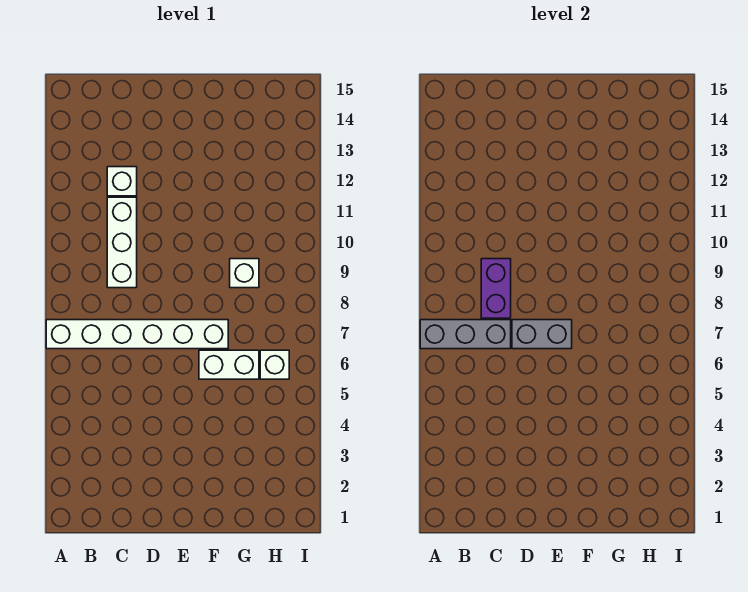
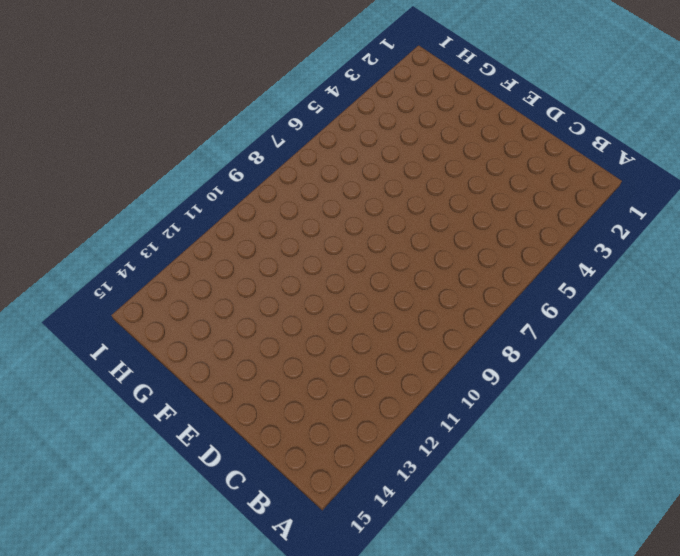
none -> white brick A7:F7 level 1
none -> white brick C9:C11 level 1

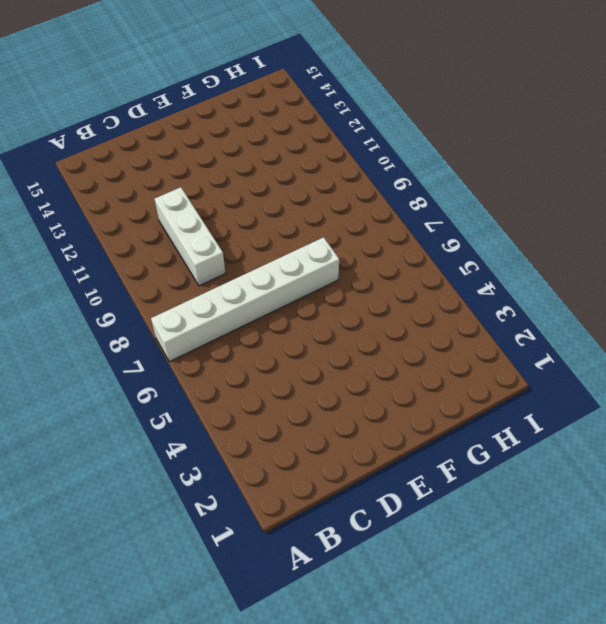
none -> white brick C12 level 1
none -> white brick F6:G6 level 1

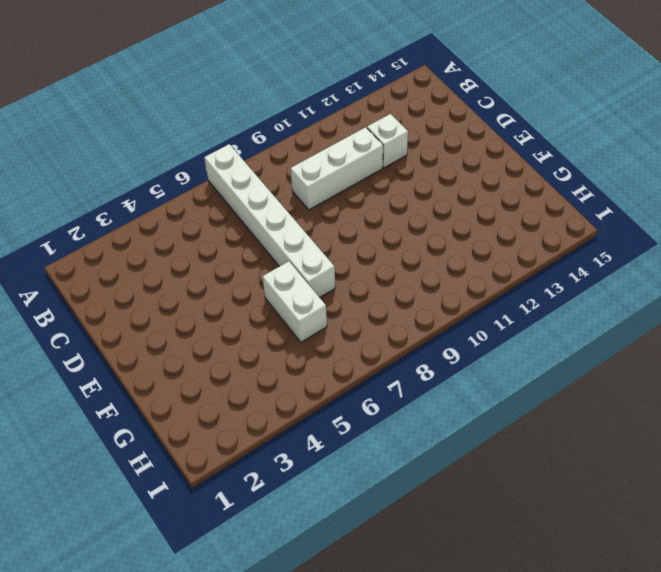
none -> white brick G9 level 1
none -> white brick H6 level 1

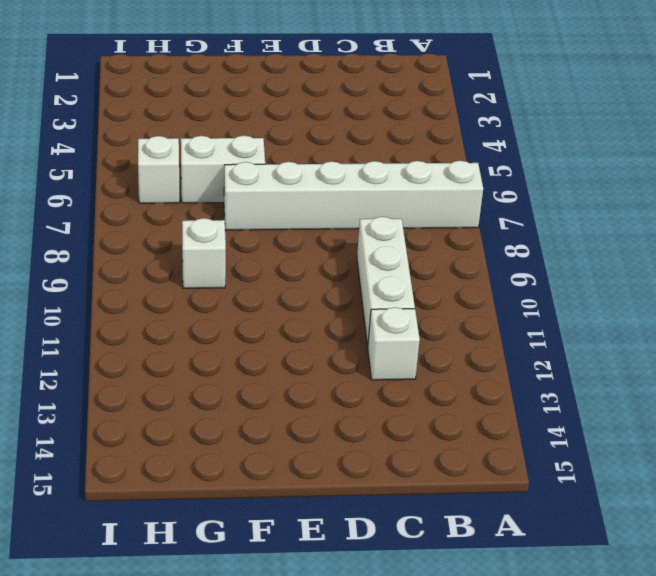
none -> grey brick A7:C7 level 2
none -> purple brick C8:C9 level 2

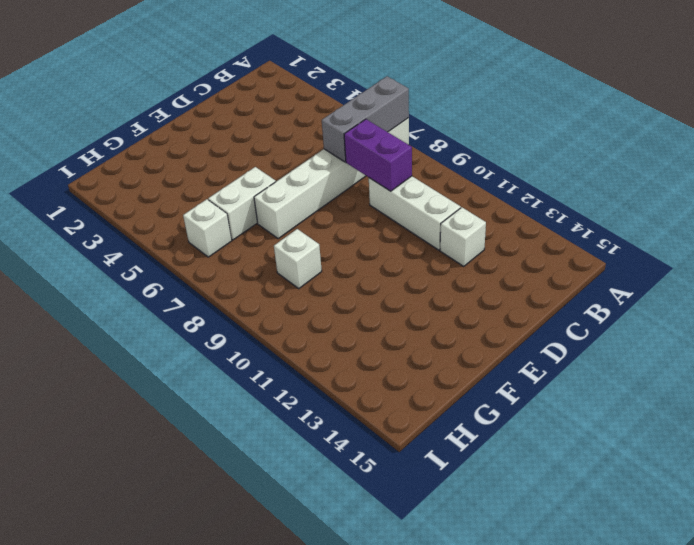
none -> grey brick D7:E7 level 2

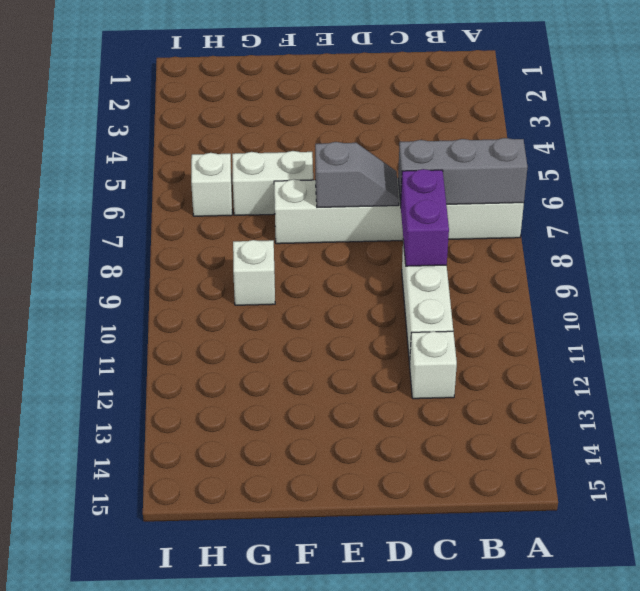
grey slope D7:E7 level 2 top E -> grey brick D7:E7 level 2

